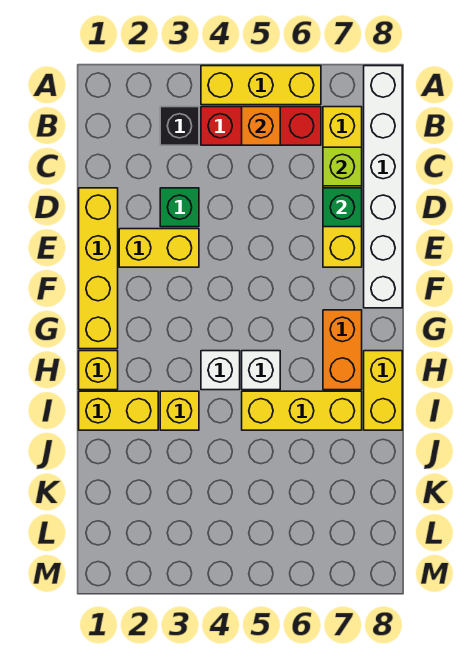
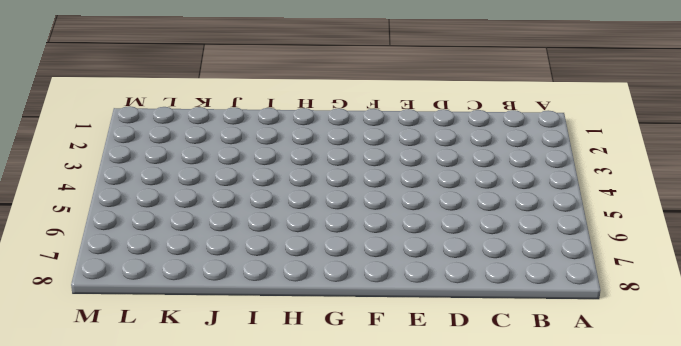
none -> yellow brick A4:A6 level 1
none -> white brick A8:F8 level 1
none -> black brick B3 level 1

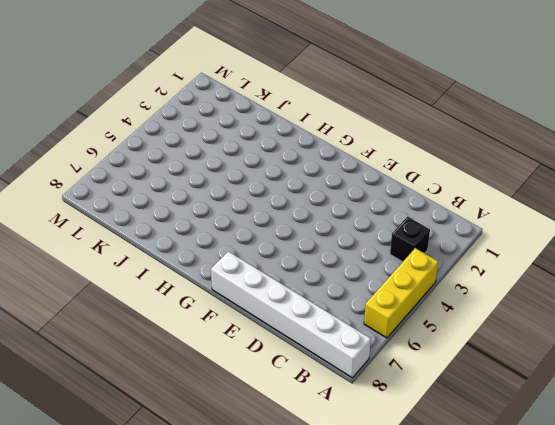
none -> red brick B4:B6 level 1
none -> yellow brick B7:E7 level 1
none -> yellow brick D1:G1 level 1

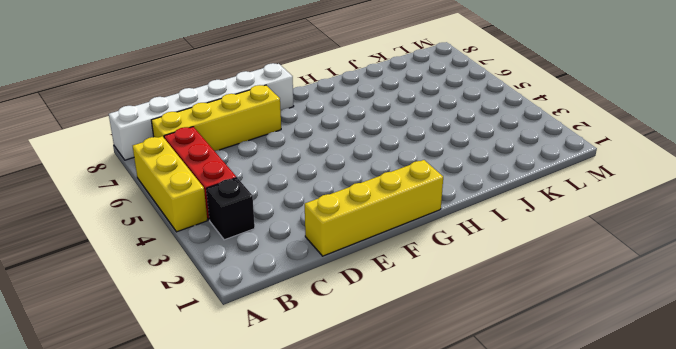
none -> green brick D3 level 1
none -> yellow brick E2:E3 level 1
none -> orange brick G7:H7 level 1

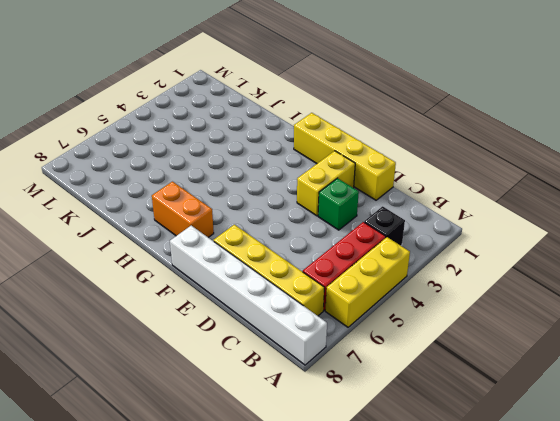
none -> yellow brick H1 level 1
none -> white brick H4 level 1
none -> white brick H5 level 1

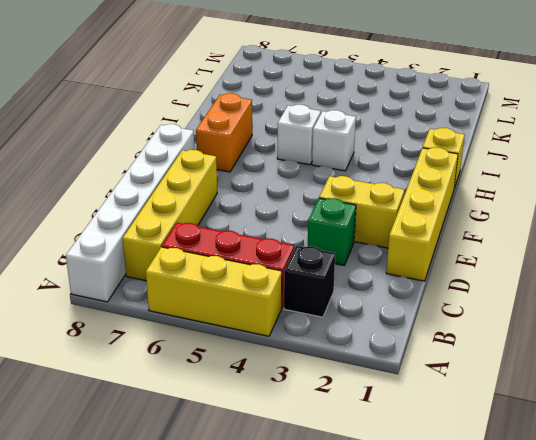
none -> yellow brick H8:I8 level 1
none -> yellow brick I1:I2 level 1
none -> yellow brick I3 level 1

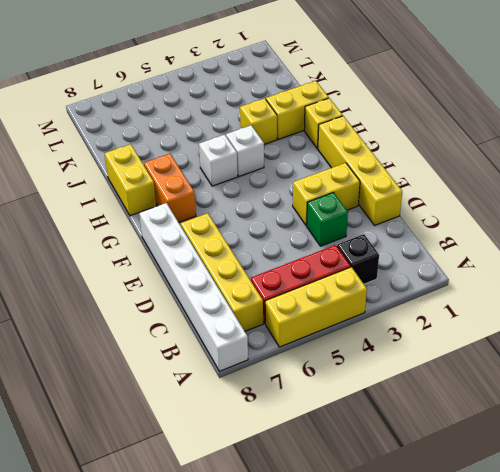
none -> yellow brick I5:I7 level 1
none -> orange brick B5 level 2
none -> lime brick C7 level 2

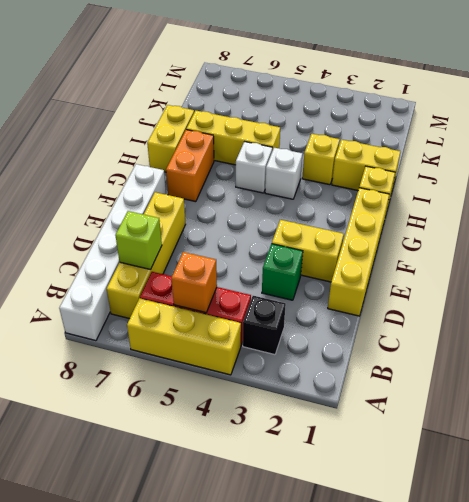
none -> green brick D7 level 2

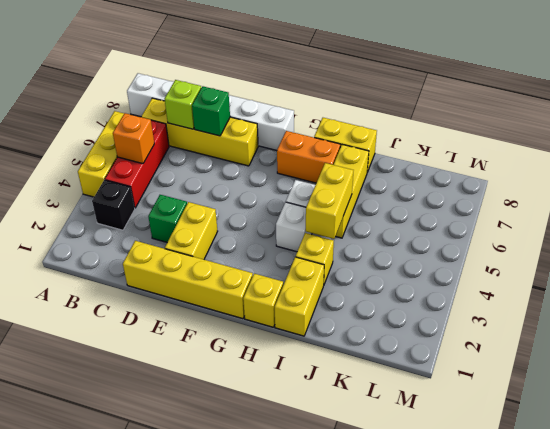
yellow brick I4:I5 level 2 -> none

